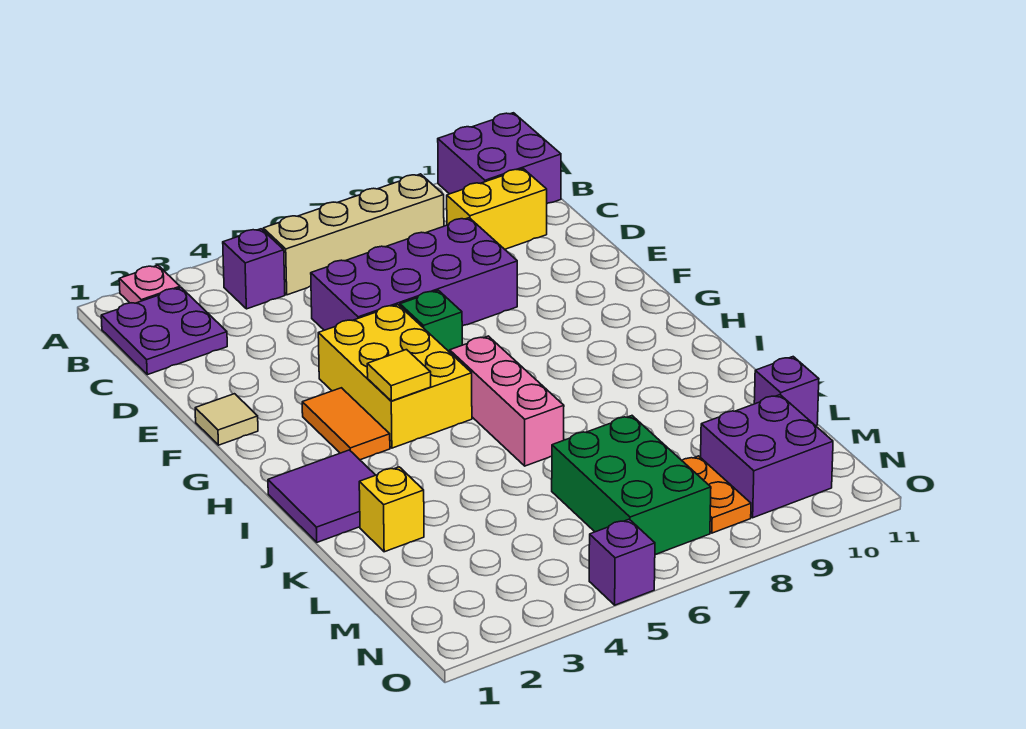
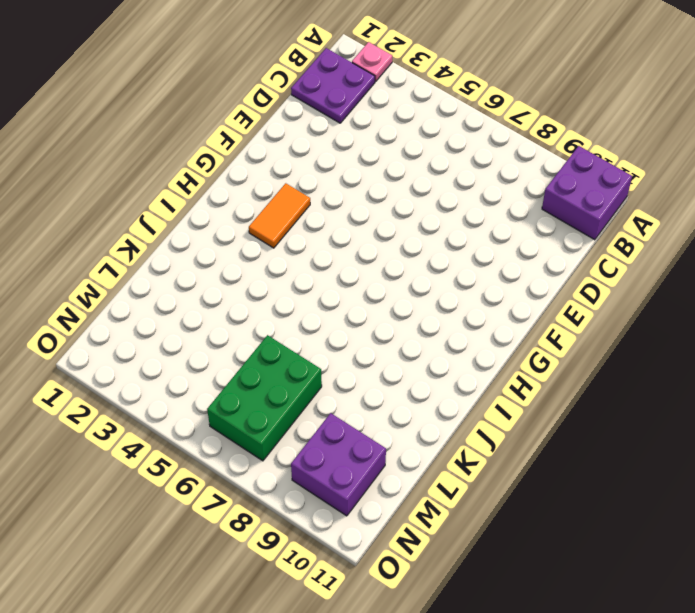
none -> purple brick B4 level 1
none -> tan brick B5:B8 level 1
none -> yellow brick C9:C10 level 1

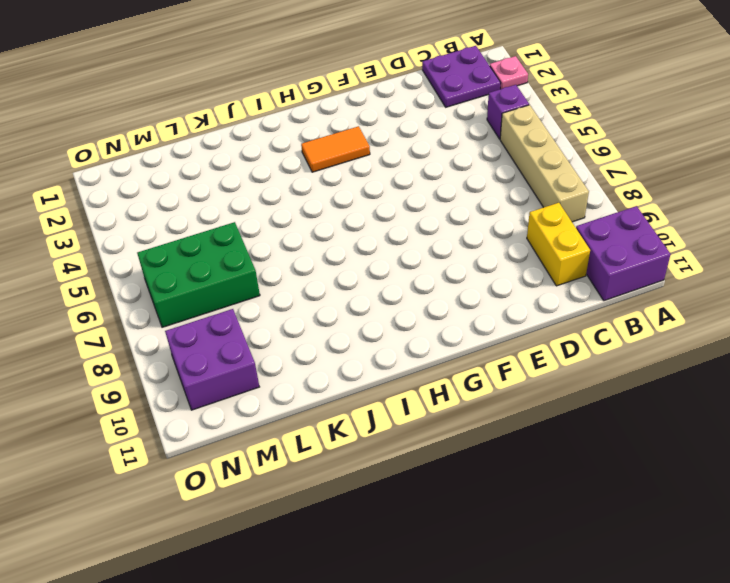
none -> purple brick D5:E8 level 1
none -> tan tile F1 level 1
none -> yellow brick F4:H5 level 1

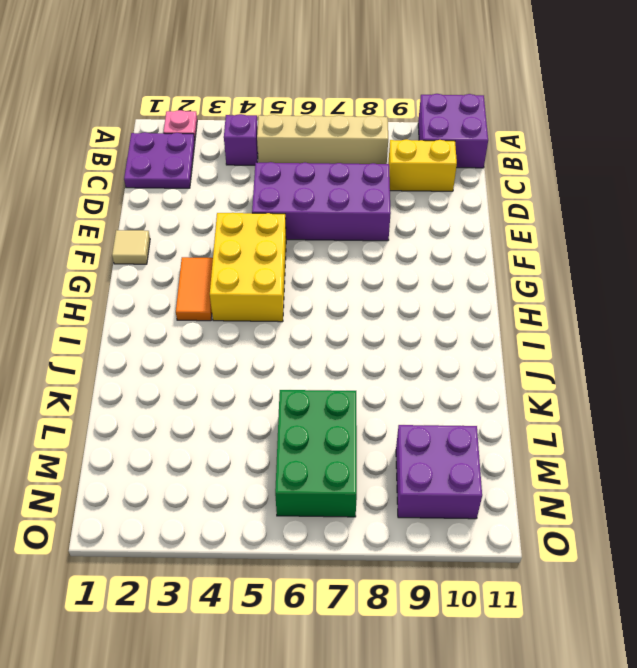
none -> green brick F6 level 1
none -> pink brick H6:J6 level 1
none -> purple tile I1:J2 level 1

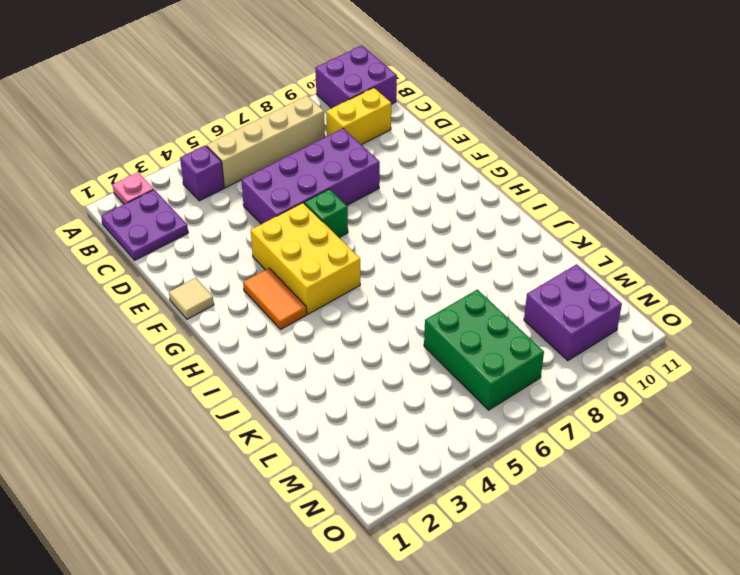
none -> pink brick H6:J6 level 1
none -> purple tile I1:J2 level 1
none -> yellow brick K2 level 1

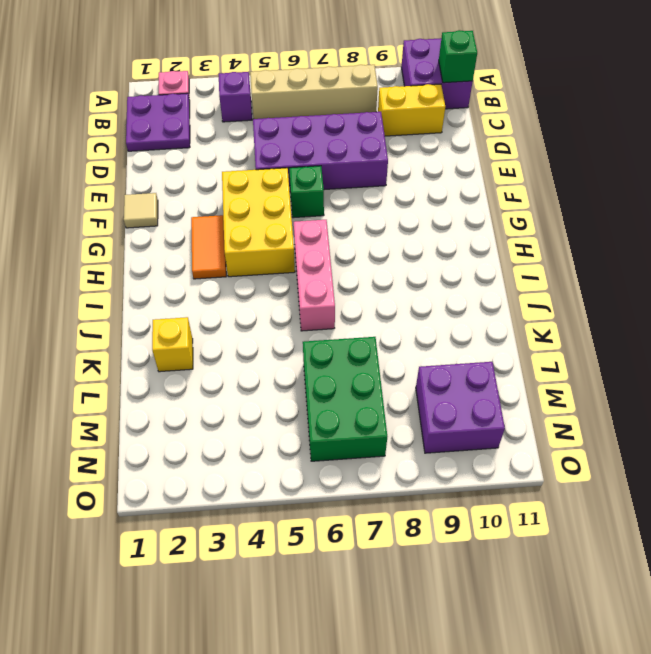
green brick B11 level 2 -> none
none -> purple tile I1:J2 level 1
none -> purple brick L11 level 1
none -> orange plate M8:N8 level 1

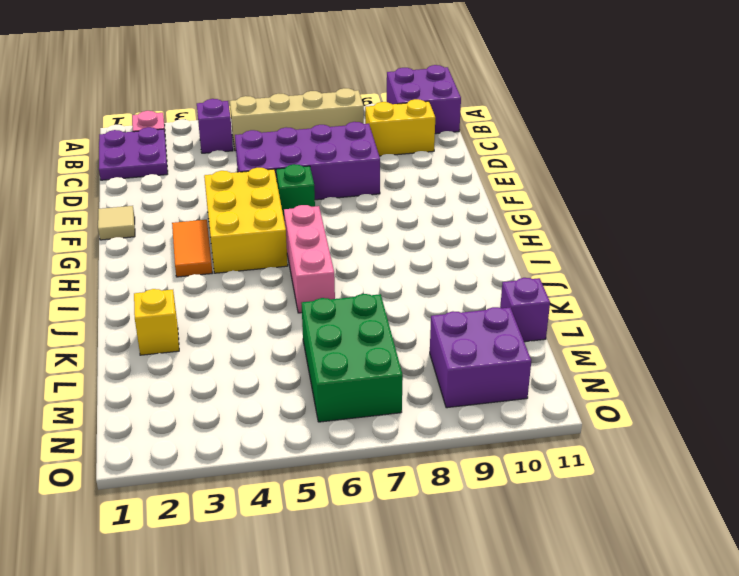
none -> purple tile I1:J2 level 1
none -> orange plate M8:N8 level 1
none -> purple brick O5 level 1

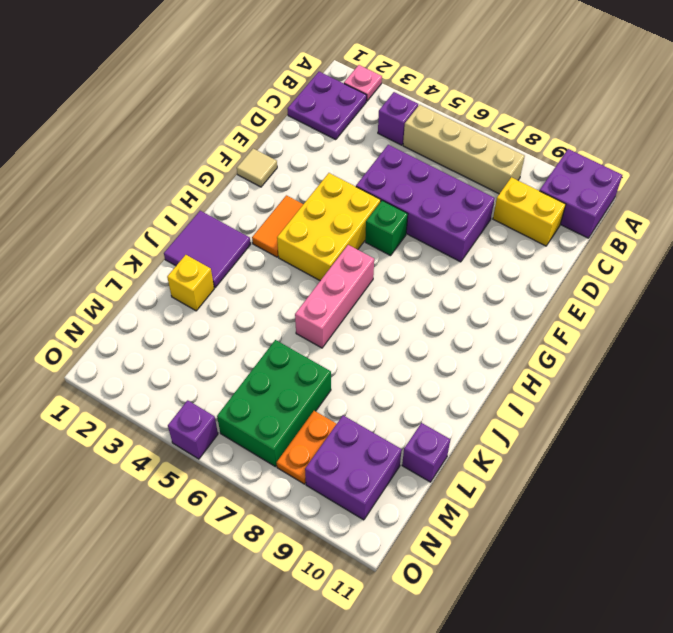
none -> yellow tile H4 level 2

